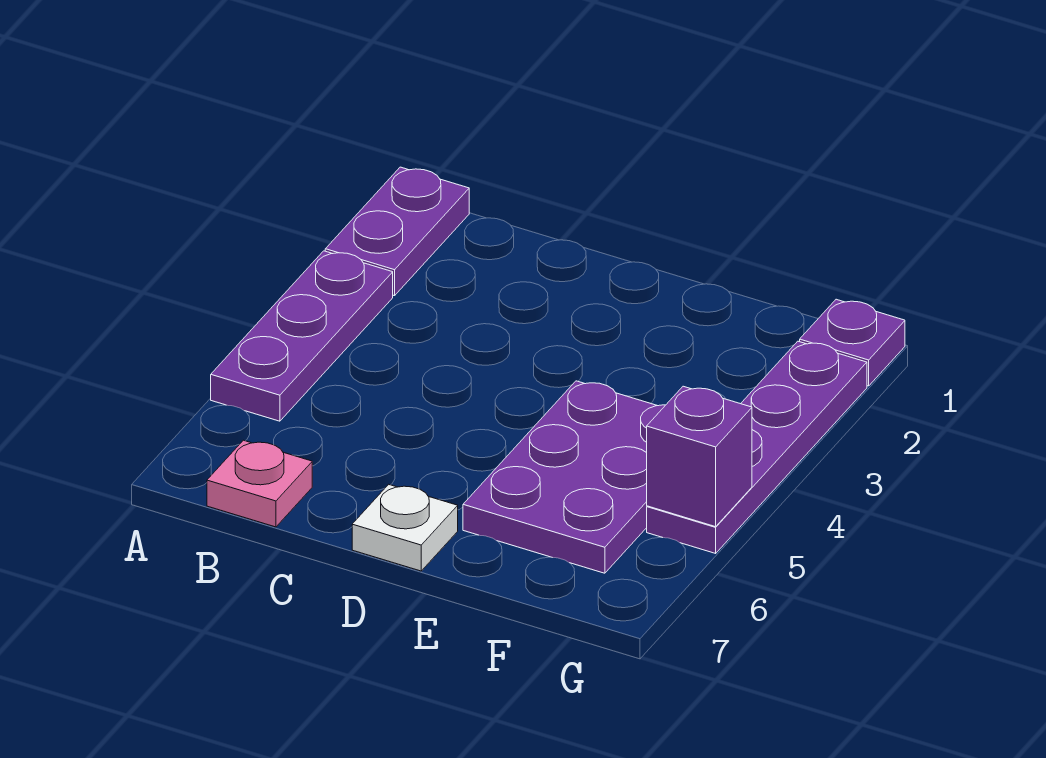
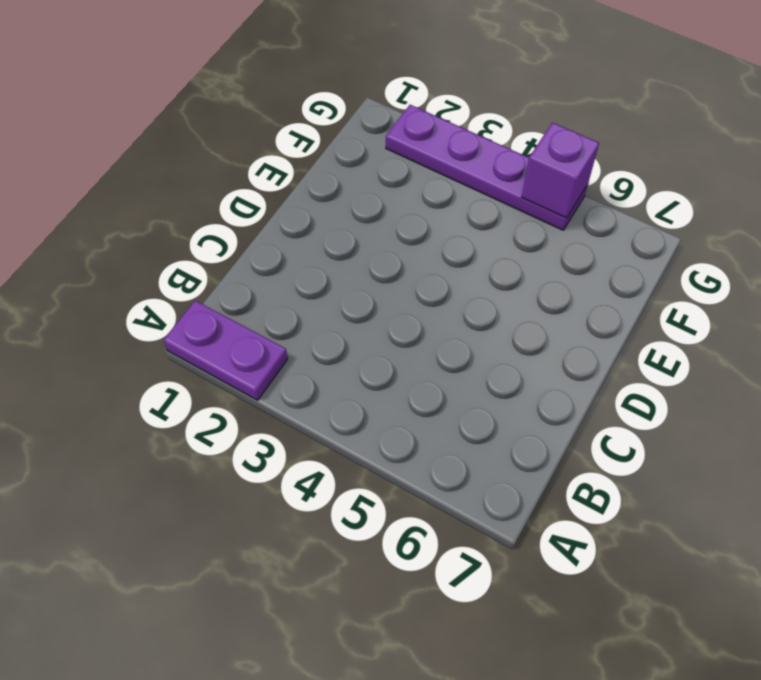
none -> purple plate A3:A5 level 1
none -> pink plate B7 level 1

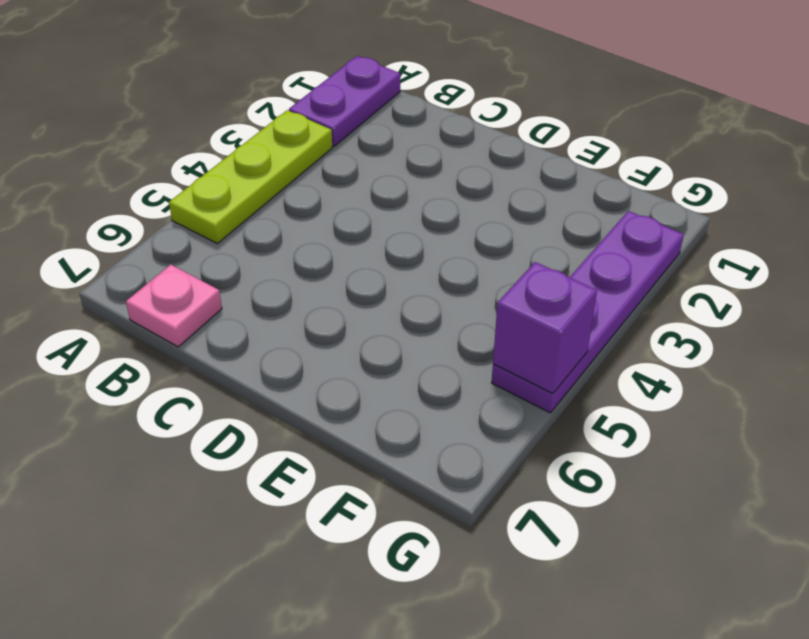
lime plate A3:A5 level 1 -> purple plate A3:A5 level 1
none -> white plate D7 level 1
none -> purple plate E4:F6 level 1

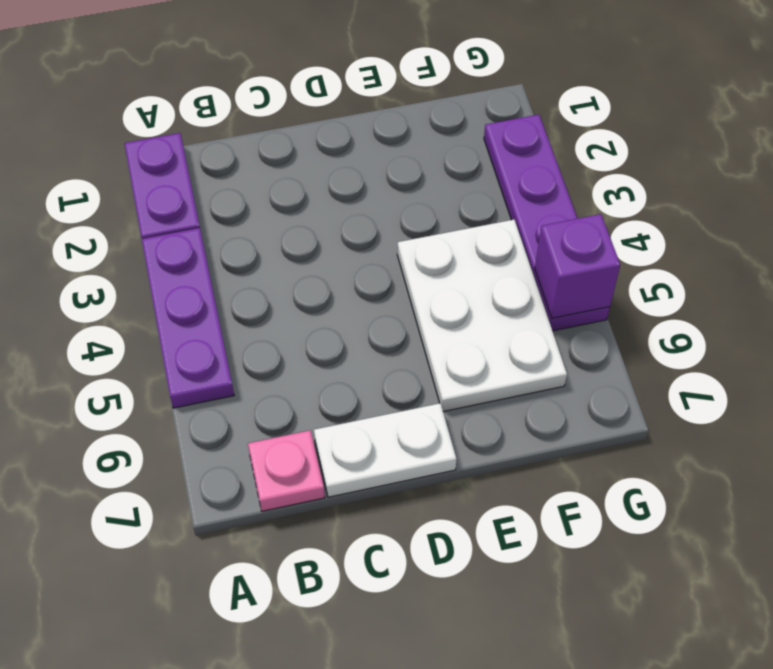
white plate C7:D7 level 1 -> white plate D7 level 1
white plate E4:F6 level 1 -> purple plate E4:F6 level 1
none -> purple plate G1 level 1

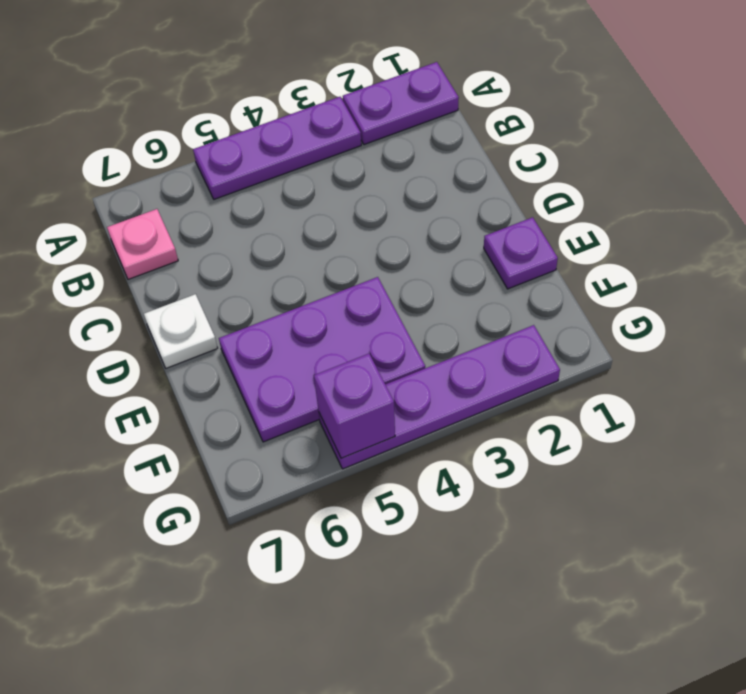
purple plate E1 level 1 -> purple plate G1 level 1

